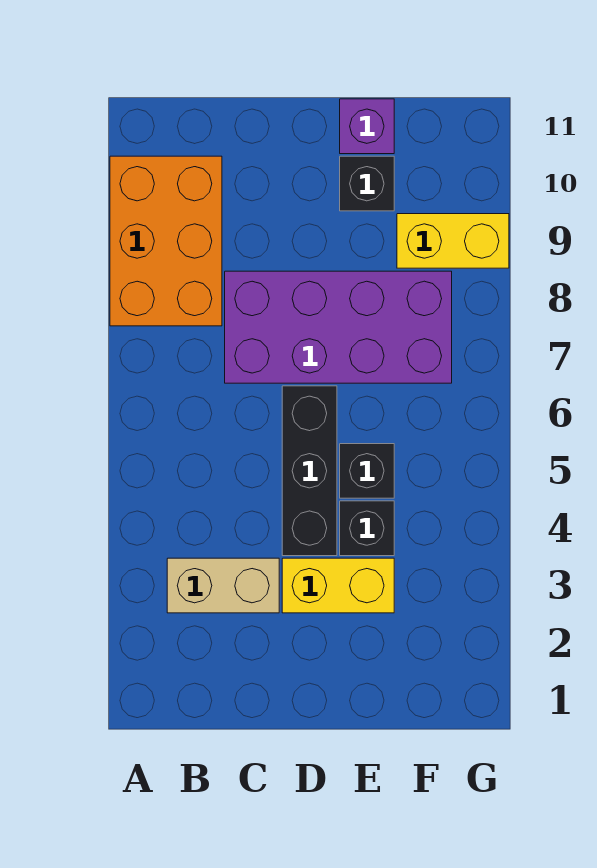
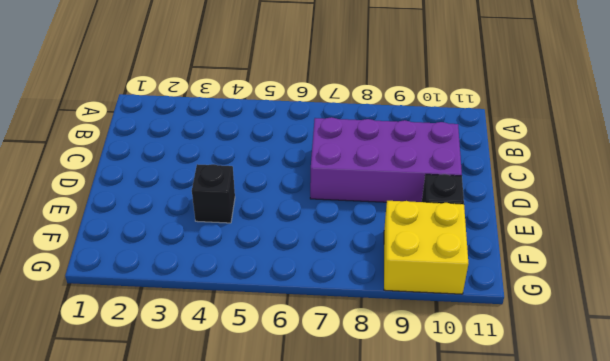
purple brick C7:D10 level 1 -> purple brick C7:F8 level 1
yellow brick F9:G10 level 1 -> yellow brick F9:G9 level 1
none -> orange brick A8:B10 level 1
none -> tan brick B3:C3 level 1

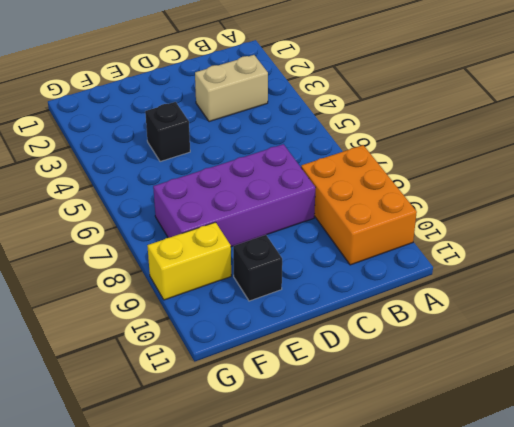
none -> yellow brick D3:E3 level 1
none -> black brick D4:D6 level 1

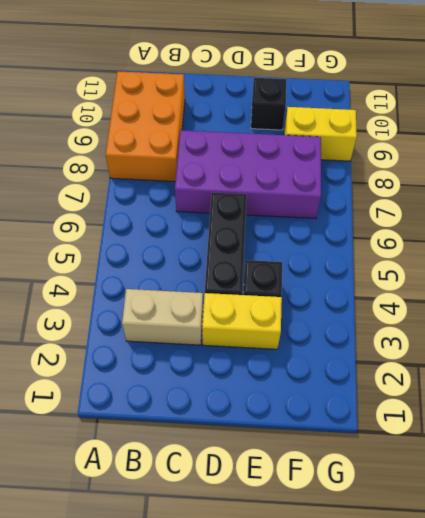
none -> black brick E5 level 1
none -> purple brick E11 level 1

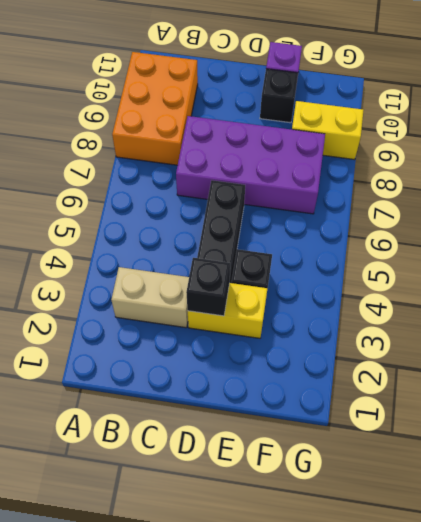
black brick D3 level 2 -> black brick E5 level 1

